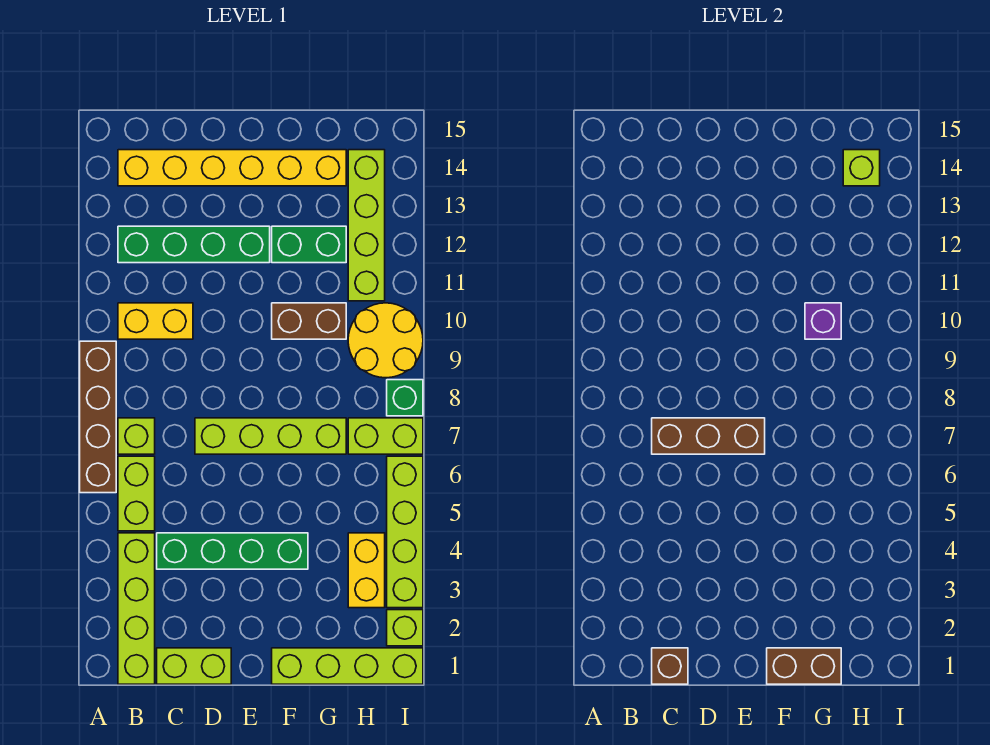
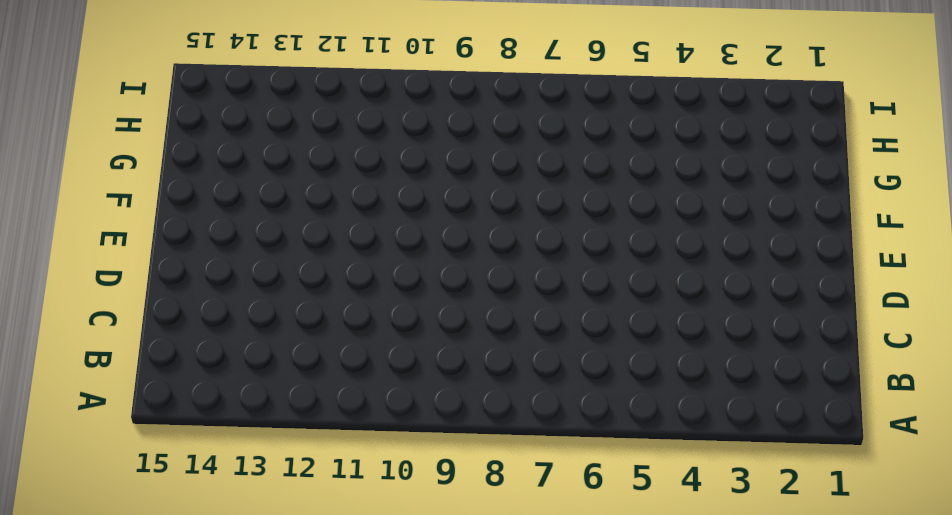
none -> brown brick A6:A9 level 1
none -> lime brick B1:B4 level 1
none -> lime brick B5:B6 level 1

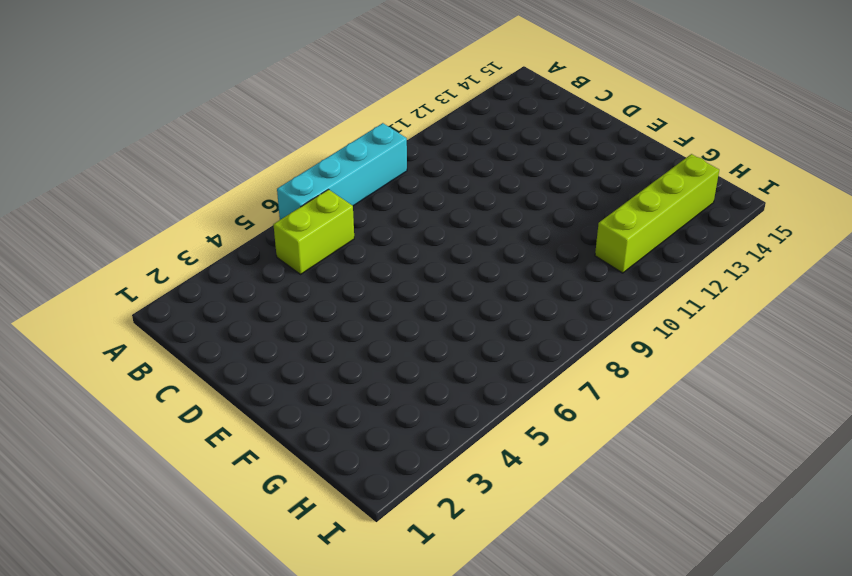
cyan brick A6:A9 level 1 -> brown brick A6:A9 level 1
none -> lime brick B1:B4 level 1
none -> lime brick B7 level 1
none -> yellow brick B10:C10 level 1

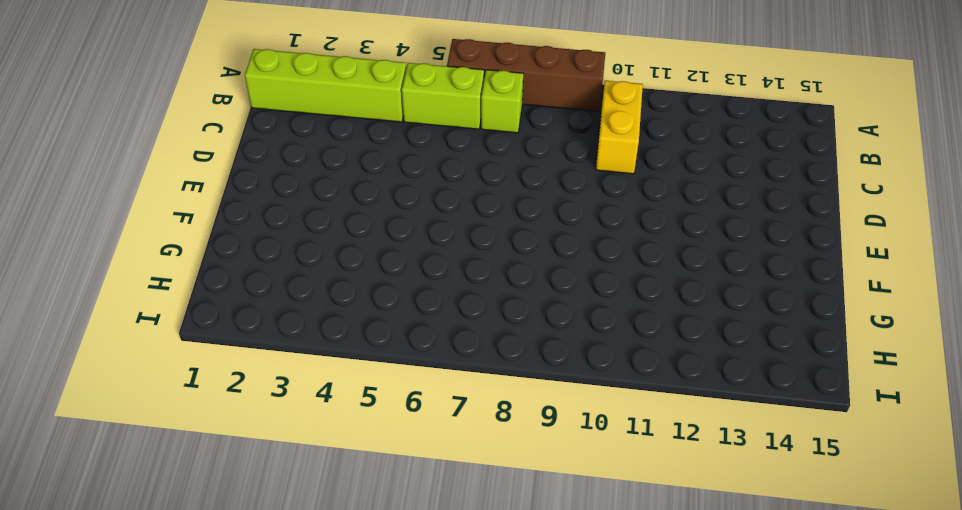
none -> green brick B12:E12 level 1
none -> yellow brick B14:G14 level 1
none -> lime brick C1:D1 level 1

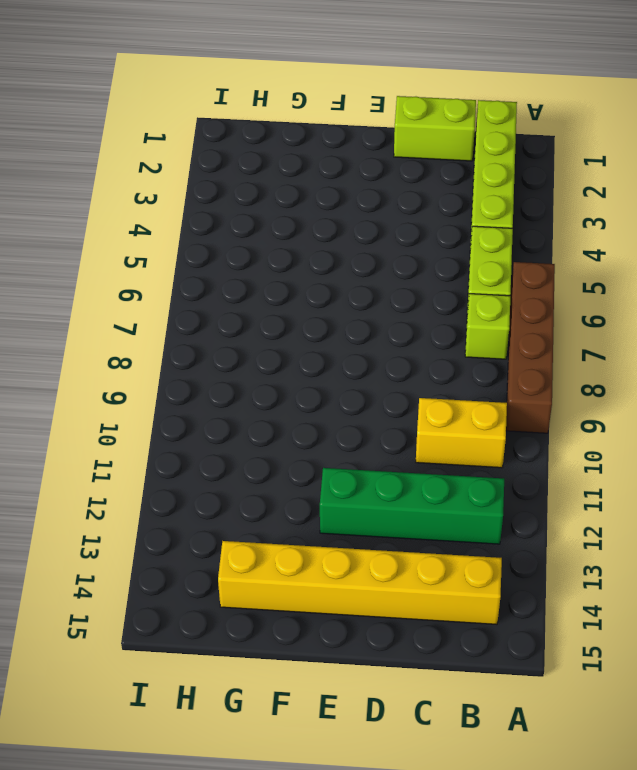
none -> green brick C4:F4 level 1
none -> lime brick D7:G7 level 1
none -> lime brick F1:I1 level 1

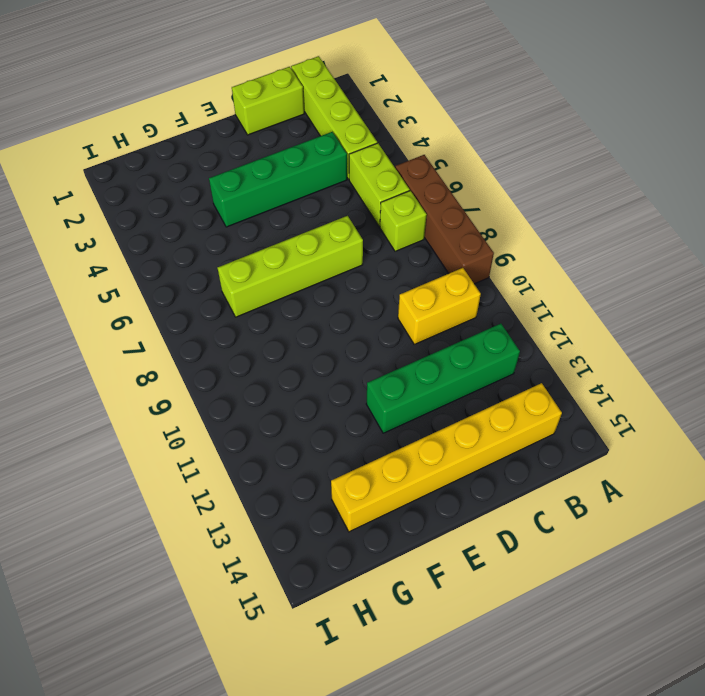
none -> lime brick F1:I1 level 1
none -> brown brick F10:G10 level 1
none -> green brick F12:G12 level 1

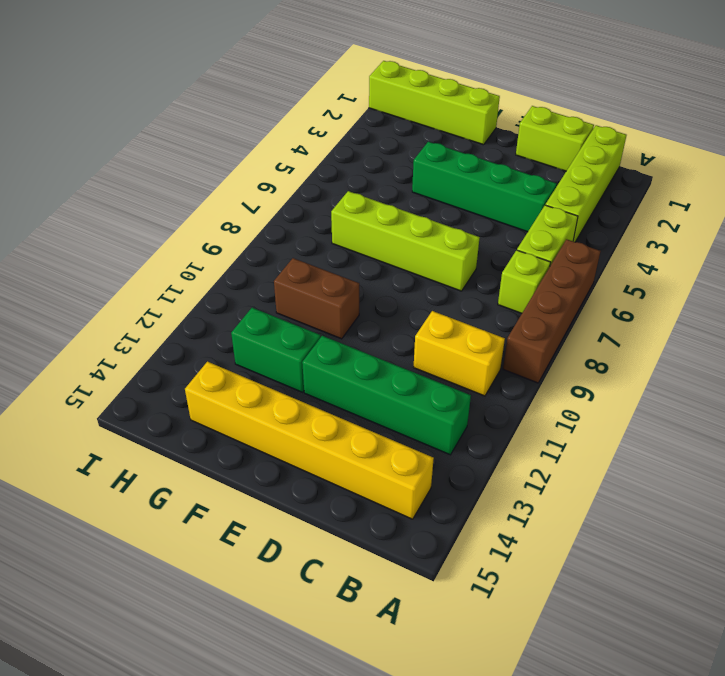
none -> yellow brick H3:H4 level 1
none -> lime brick H7:I7 level 1
none -> yellow round brick H9:I10 level 1

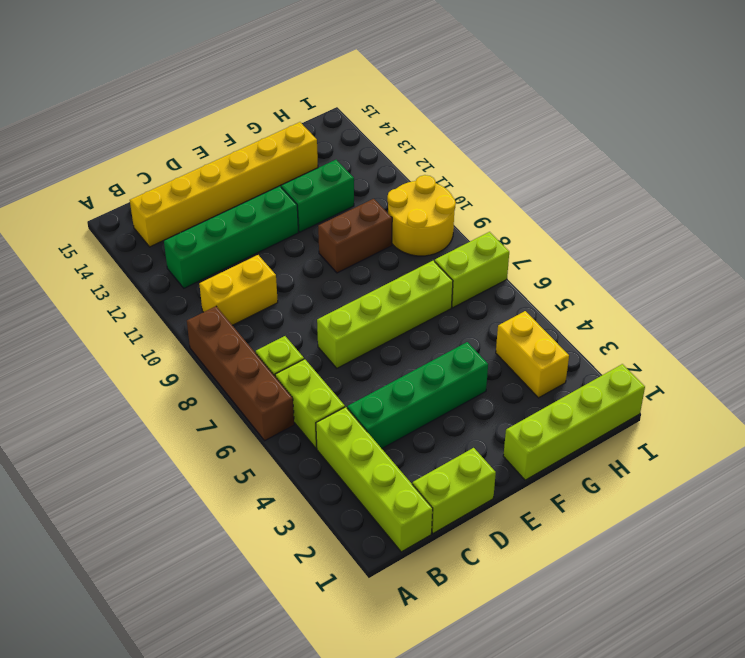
none -> lime brick H11:H14 level 1
none -> lime brick I2 level 1
none -> lime brick I3:I6 level 1

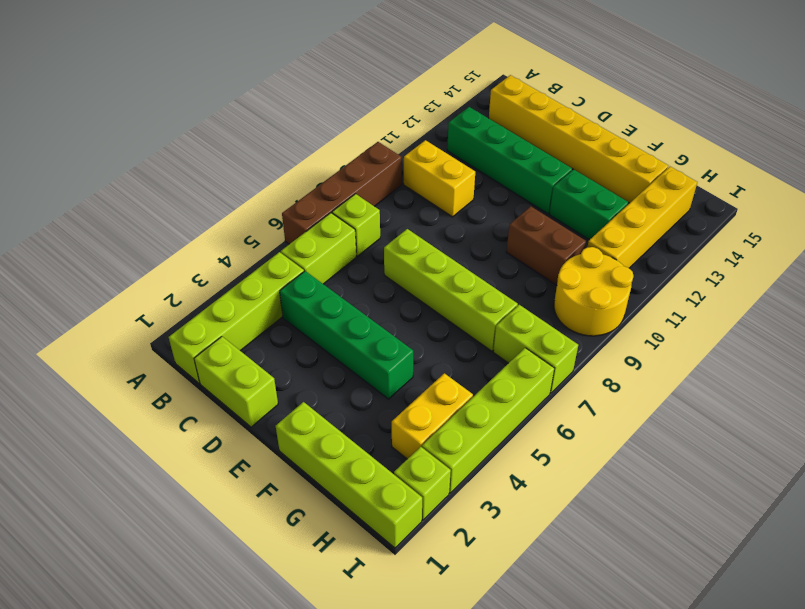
yellow brick H11:H14 level 1 -> lime brick H11:H14 level 1
none -> green brick I8 level 1
none -> brown brick C1 level 2
none -> brown brick C7:E7 level 2

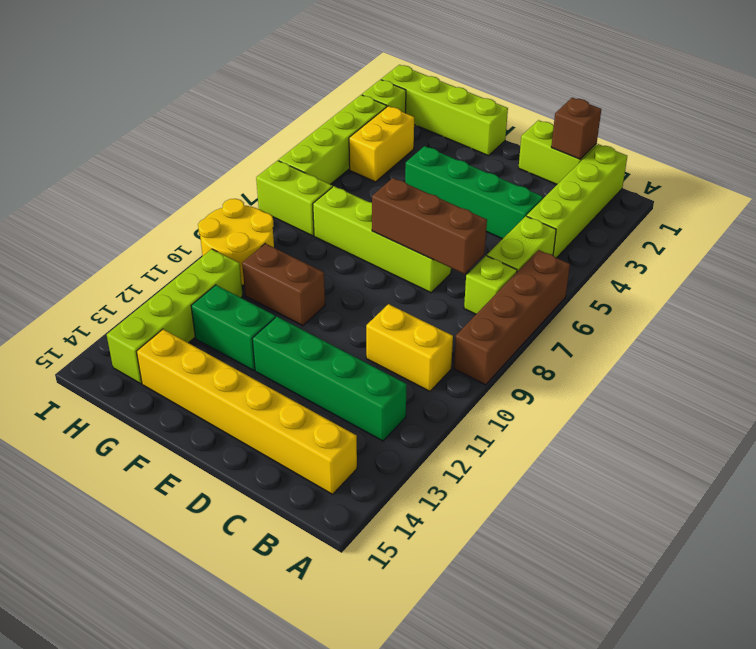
none -> green brick I8 level 1
none -> brown brick F1:G1 level 2
none -> purple brick G10 level 2

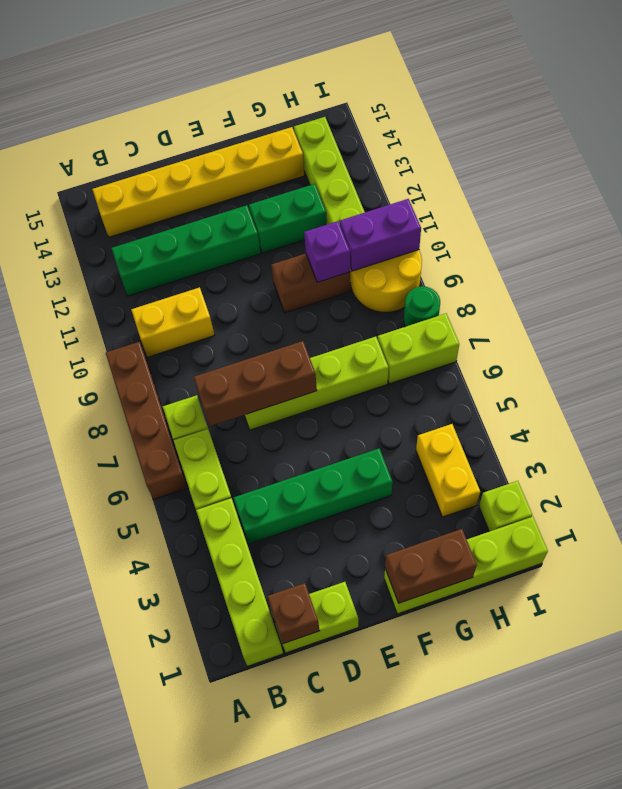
purple brick H10:I10 level 2 -> none
green round brick I8 level 1 -> green brick I8 level 1
none -> lime brick I3:I6 level 1
none -> lime brick H14 level 2

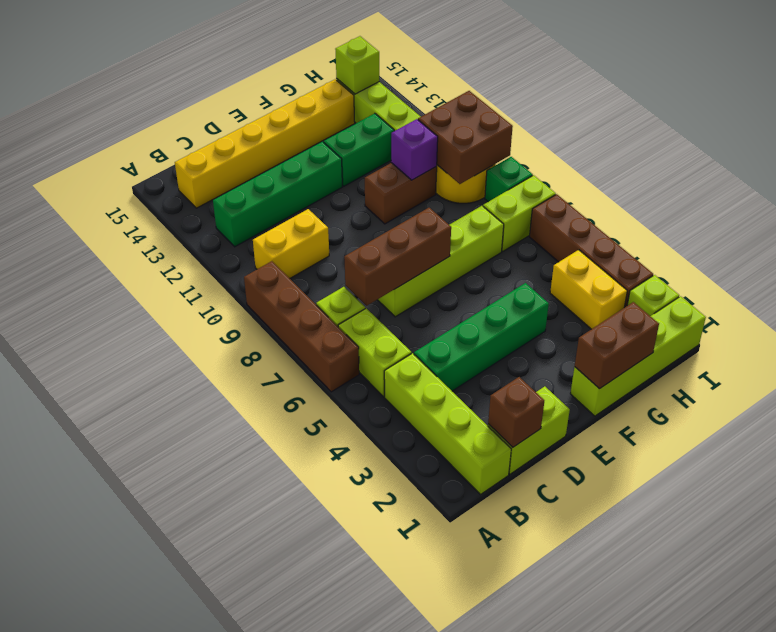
brown brick H9:I10 level 2 -> none
brown brick I3:I6 level 1 -> lime brick I3:I6 level 1

